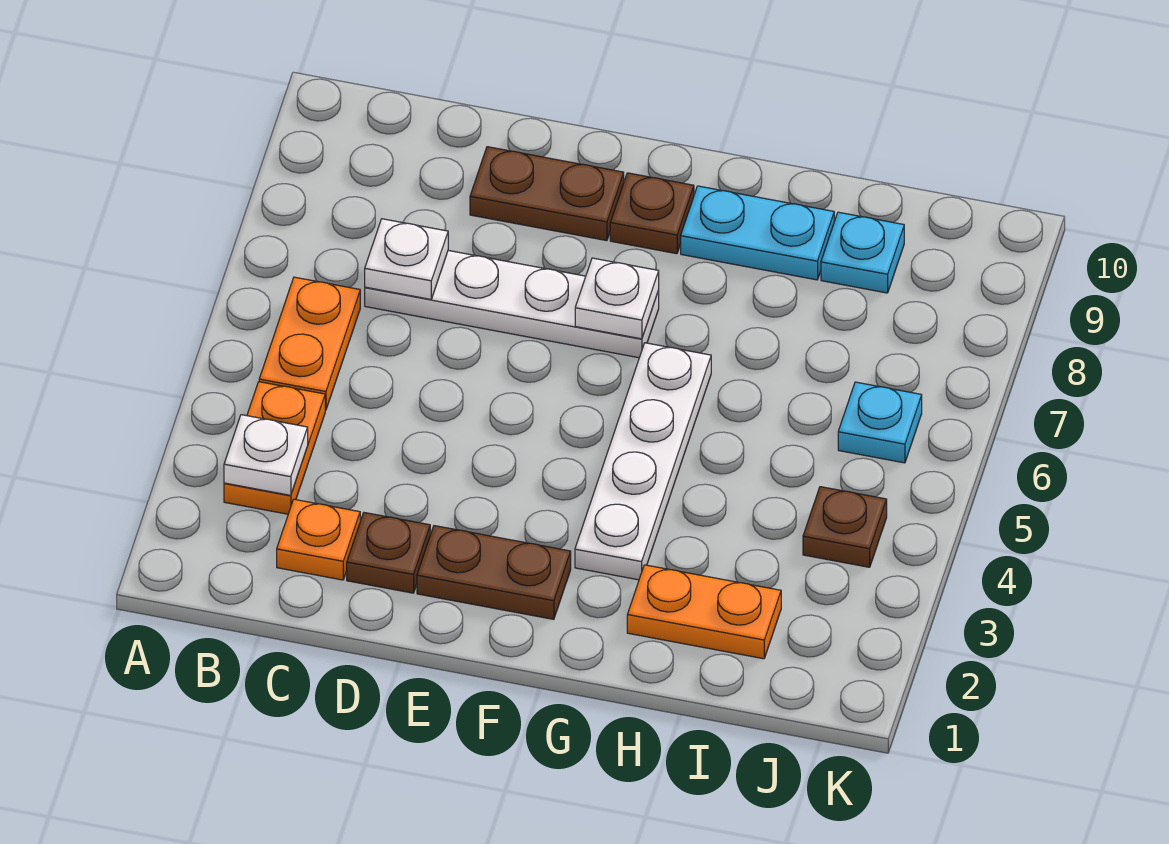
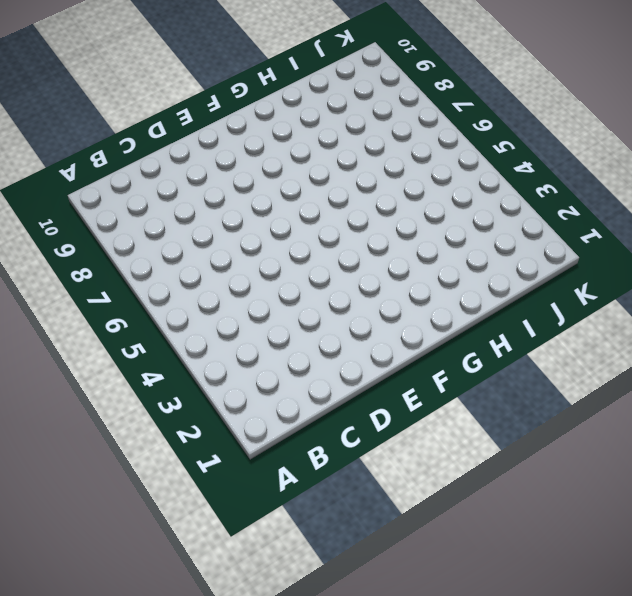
none -> orange plate B3:B4 level 1
none -> orange plate B5:B6 level 1
none -> orange plate C2 level 1

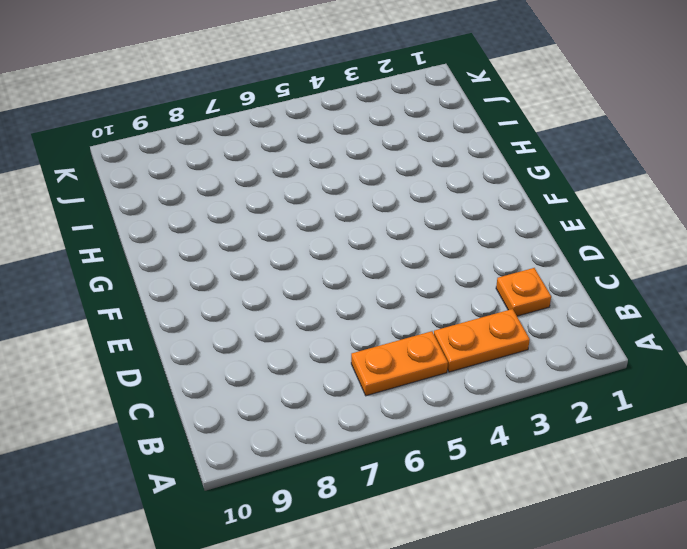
none -> white plate C7:F7 level 1
none -> brown plate D2 level 1
none -> brown plate D9:E9 level 1

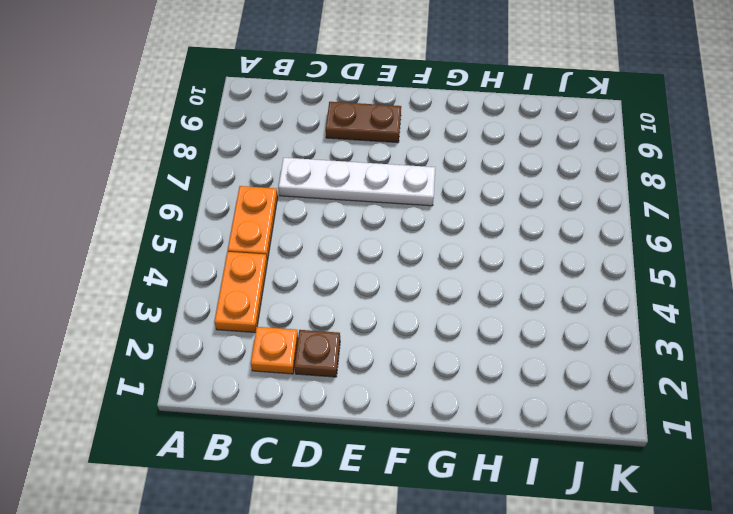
none -> brown plate E2:F2 level 1
none -> brown plate F9 level 1
none -> white plate G3:G6 level 1

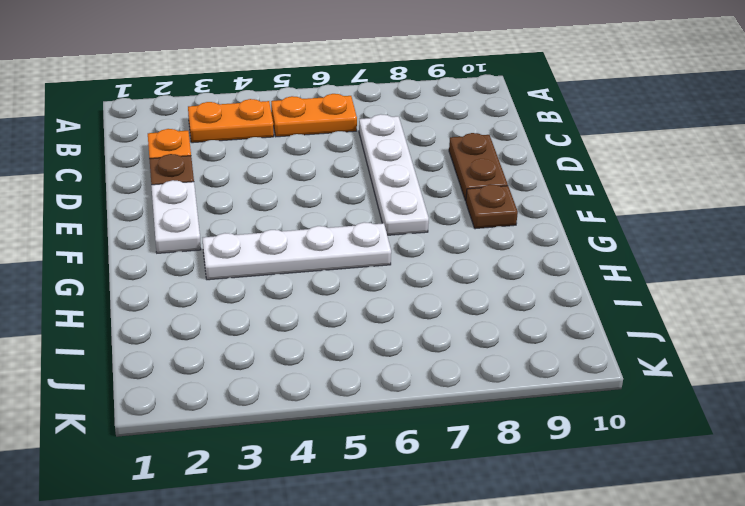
white plate E2:F2 level 1 -> brown plate E2:F2 level 1
none -> cyan plate G9:H9 level 1
none -> orange plate H2:I2 level 1
none -> cyan plate I9 level 1

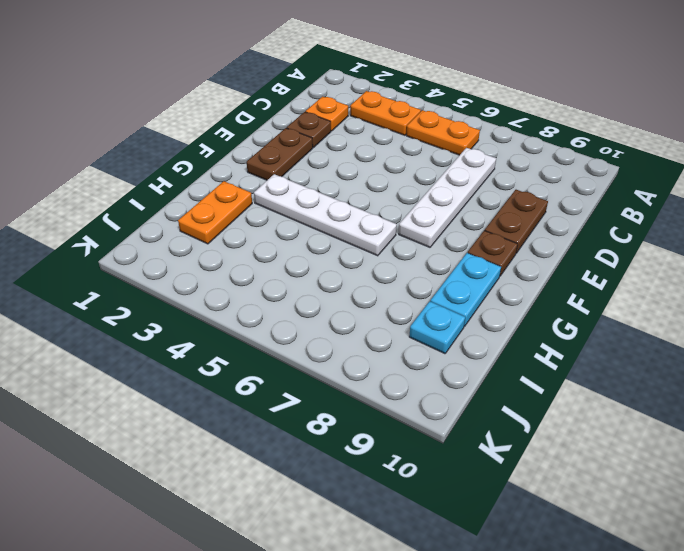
none -> brown plate J4 level 1
none -> cyan plate J6 level 1
none -> white plate B3 level 2

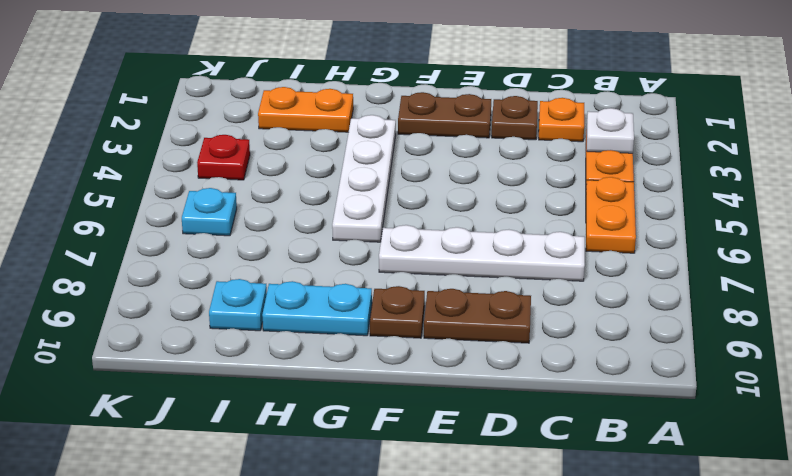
red plate J4 level 1 -> brown plate J4 level 1
none -> white plate C7 level 2
none -> white plate F7 level 2

